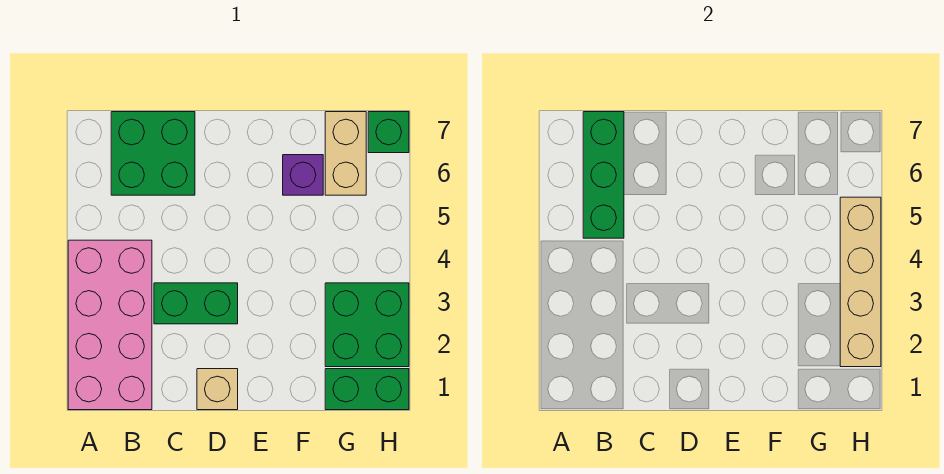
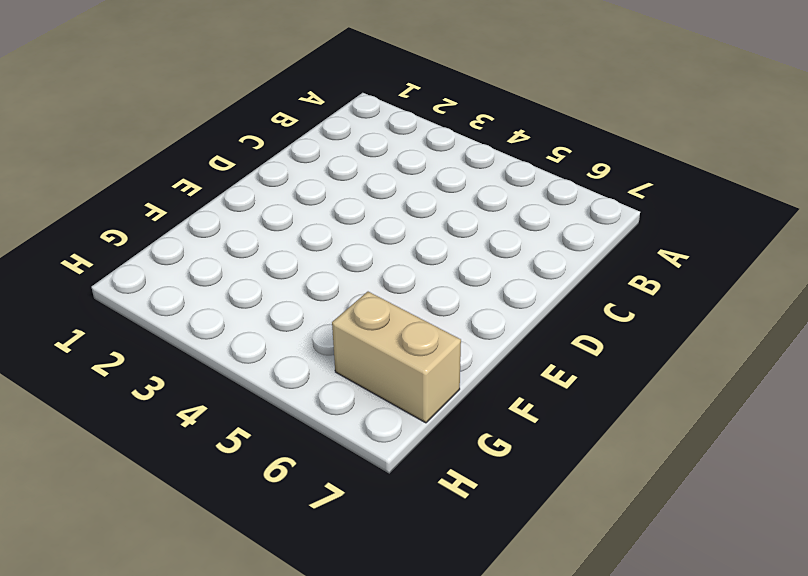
none -> pink brick A1:B4 level 1
none -> green brick B6:C7 level 1

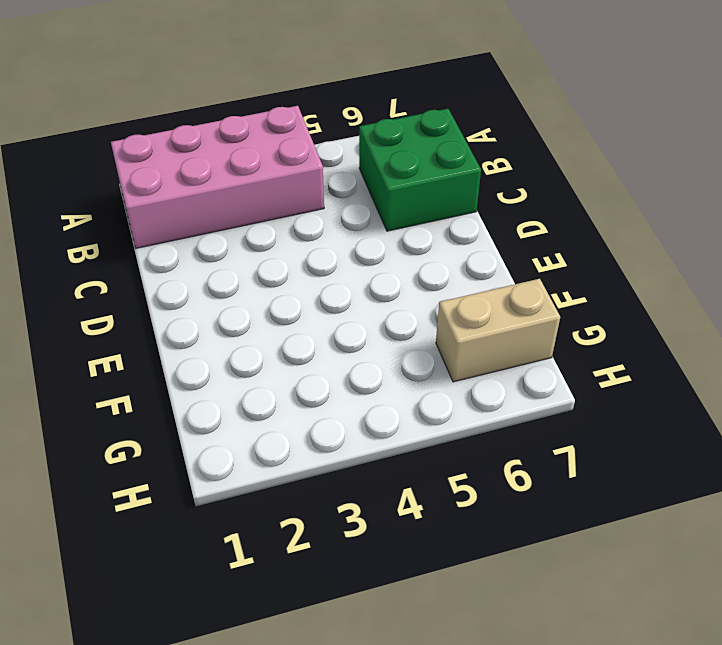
none -> green brick C3:D3 level 1
none -> tan brick D1 level 1

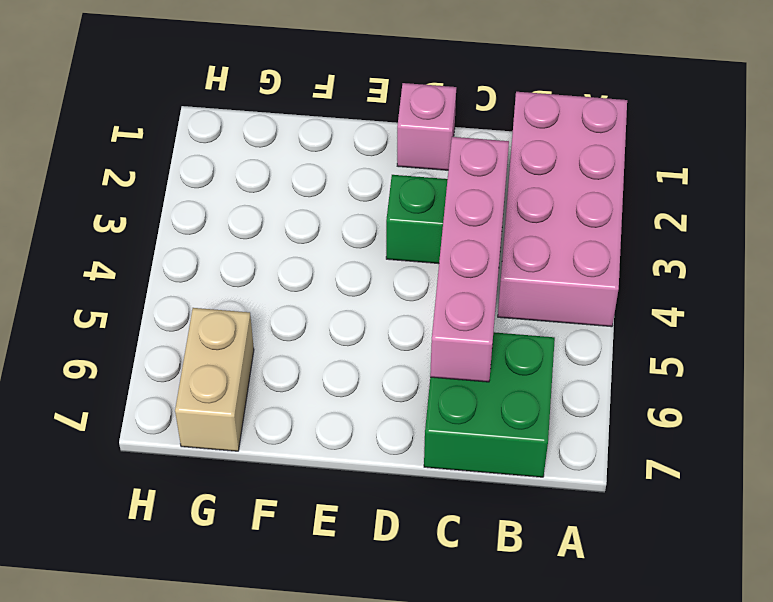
pink brick C3:C6 level 2 -> none
pink brick D1 level 1 -> tan brick D1 level 1
none -> purple brick F6 level 1
none -> green brick G1:H1 level 1

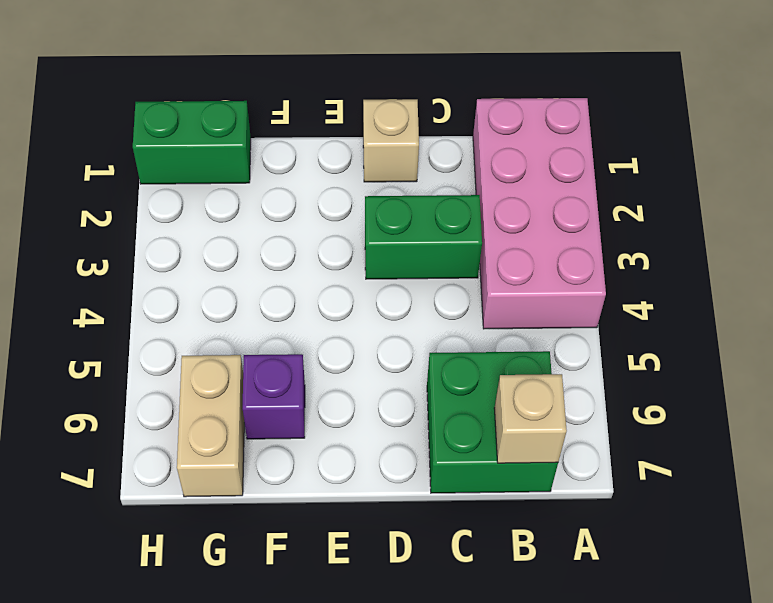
tan brick B7 level 2 -> green brick B5:B7 level 2
none -> green brick G2:H3 level 1
none -> green brick H7 level 1

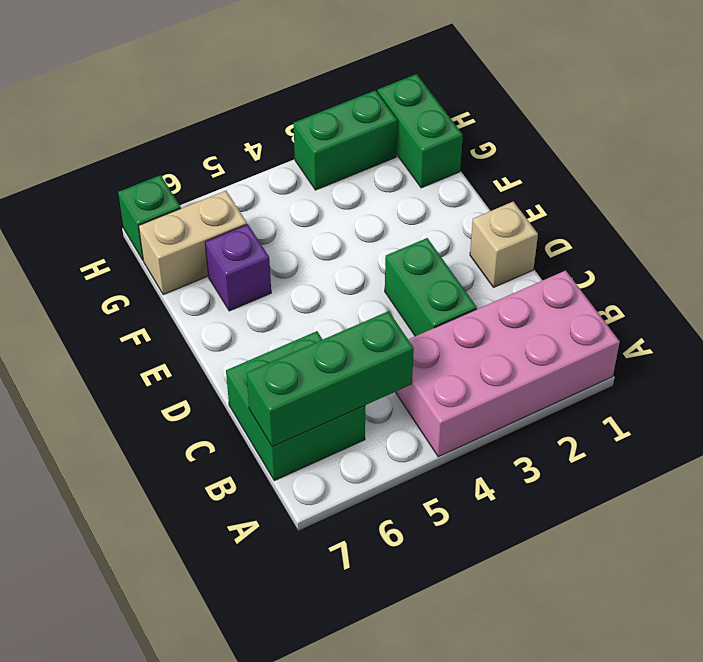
green brick H2:H3 level 1 -> green brick G2:H3 level 1
none -> tan brick H2:H5 level 2

